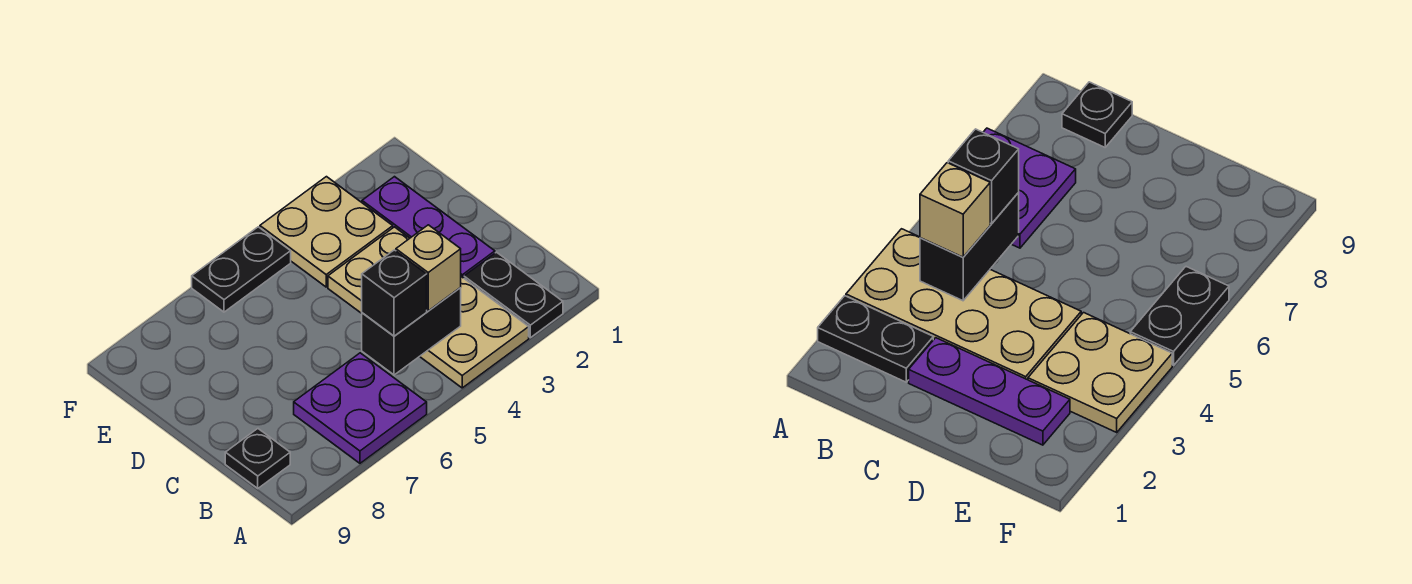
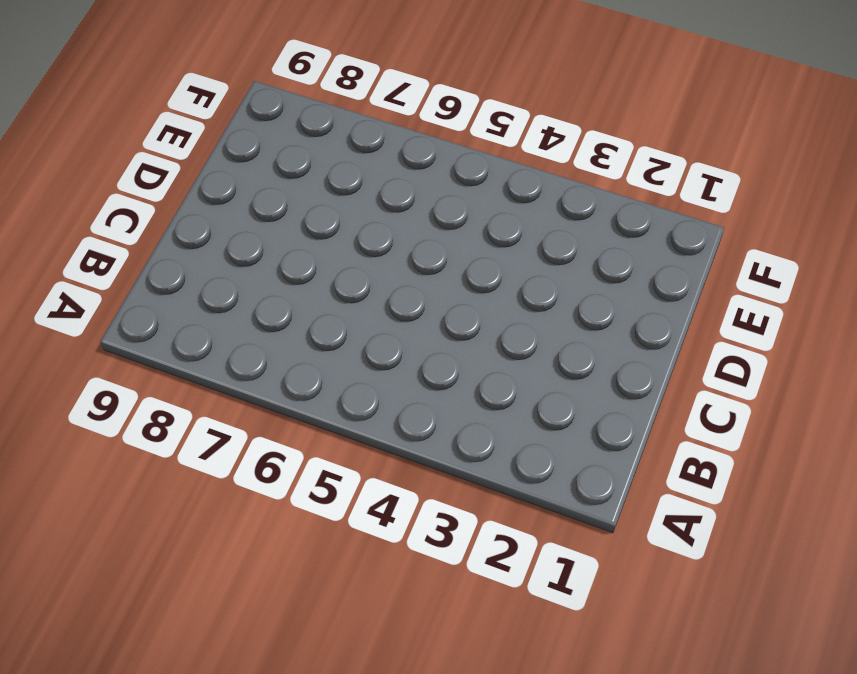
none -> black plate A2:B2 level 1
none -> tan plate A3:D4 level 1

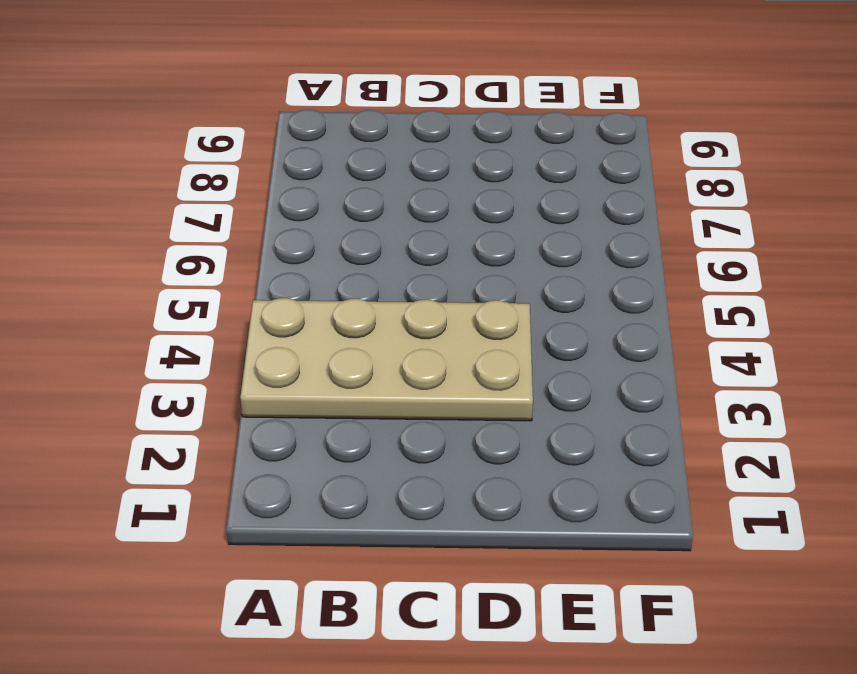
none -> black plate A2:B2 level 1
none -> purple plate A6:B7 level 1

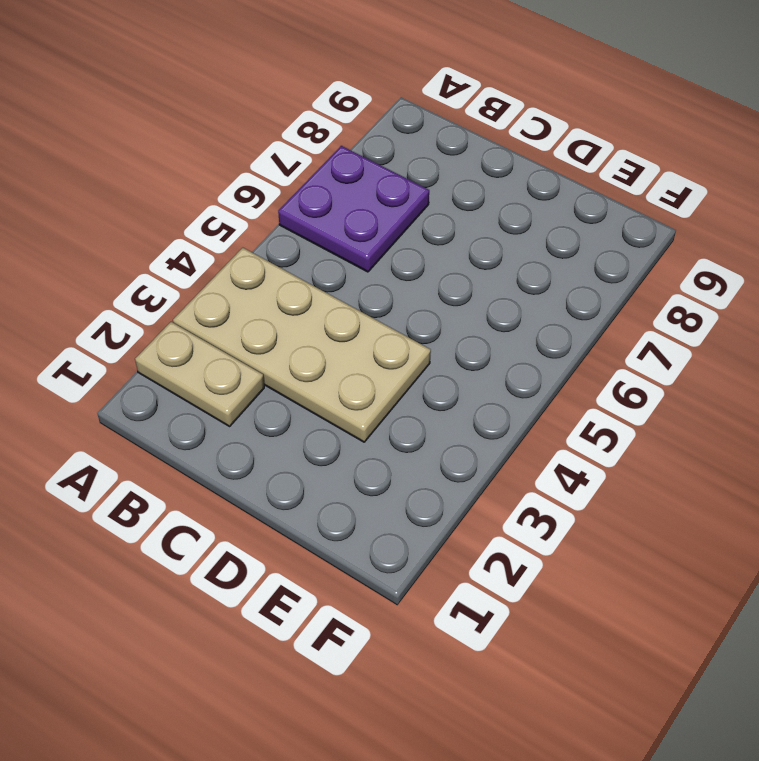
tan plate A2:B2 level 1 -> black plate A2:B2 level 1
none -> black plate B9 level 1
none -> purple plate C2:E2 level 1

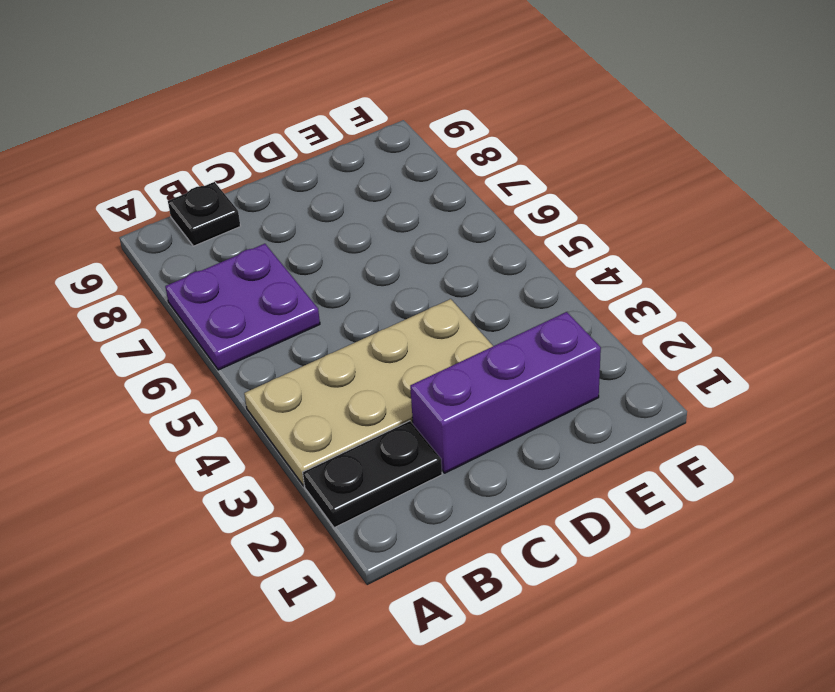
purple brick C2:E2 level 1 -> purple plate C2:E2 level 1
none -> tan plate E3:F4 level 1
none -> black plate F5:F6 level 1

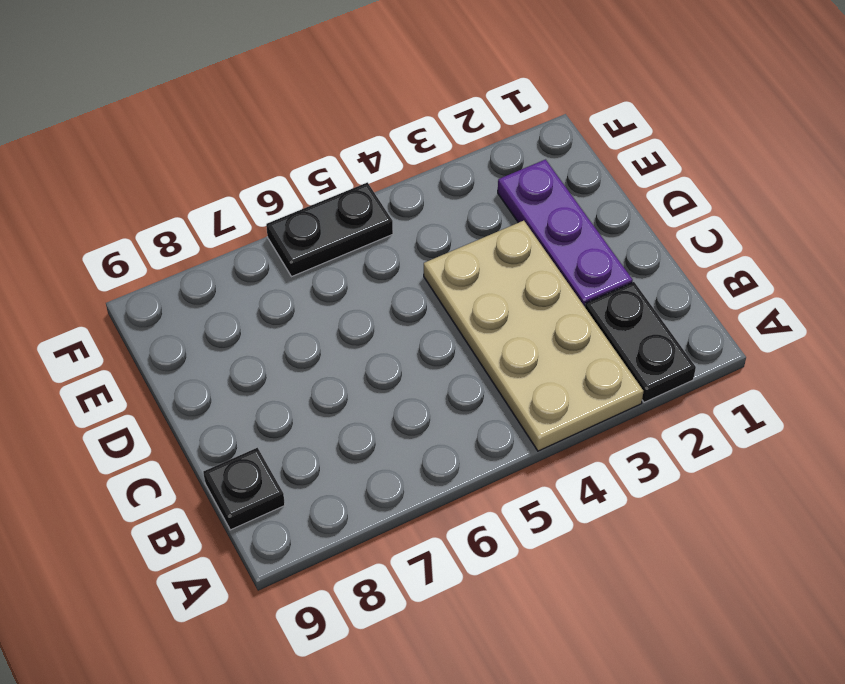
none -> purple plate A6:B7 level 1
none -> tan plate E3:F4 level 1

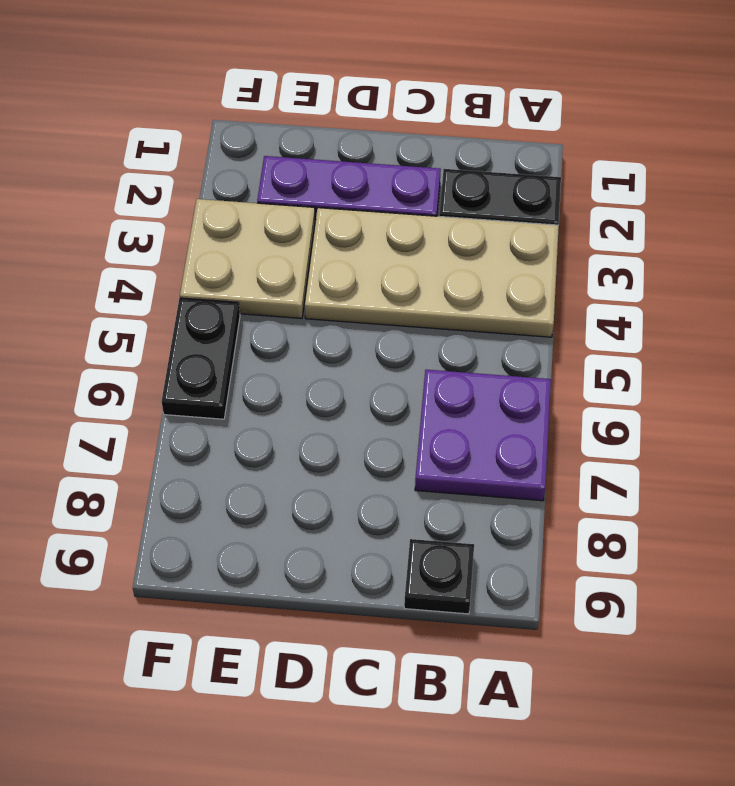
none -> black brick B4:B5 level 2
none -> tan brick B4 level 3

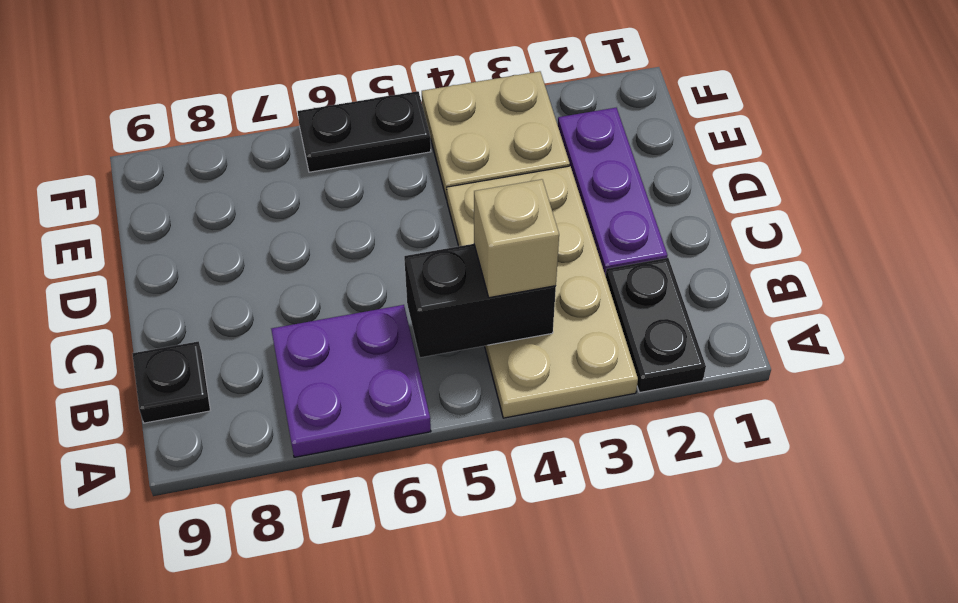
none -> black brick B5 level 3

